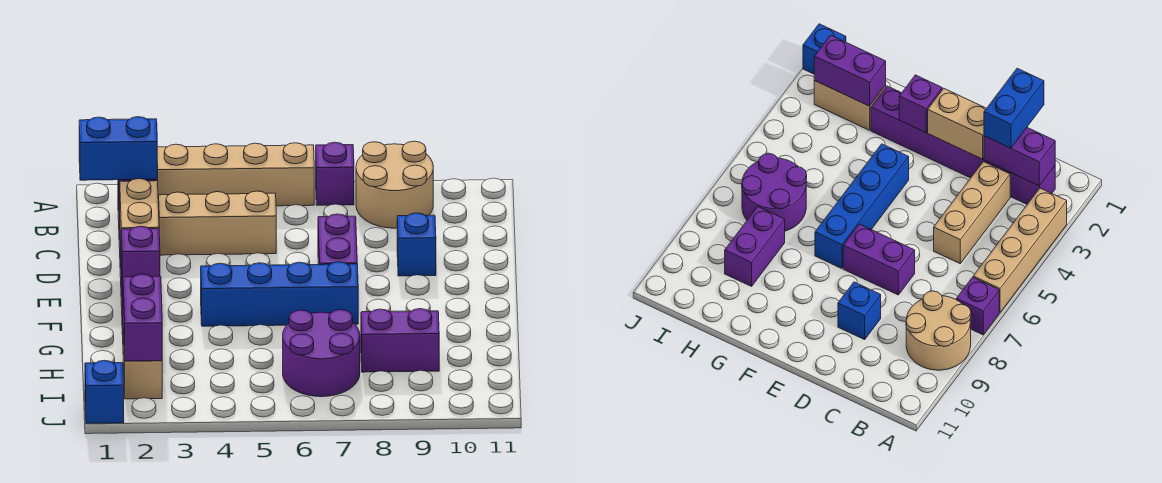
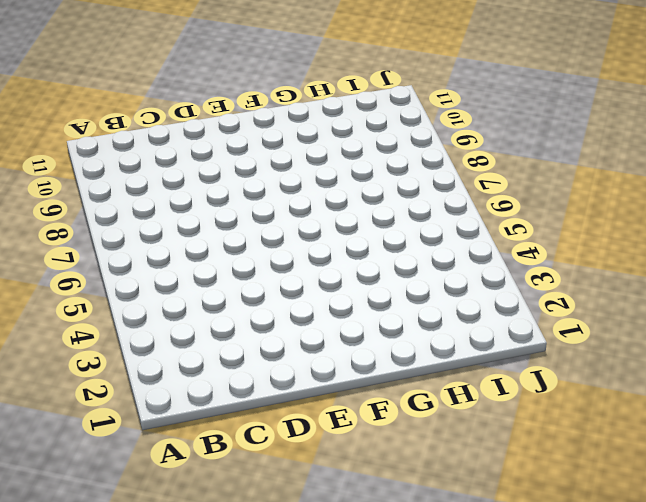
none -> tan brick A3:A6 level 1
none -> purple brick A7 level 1
none -> tan round brick A8:B9 level 1

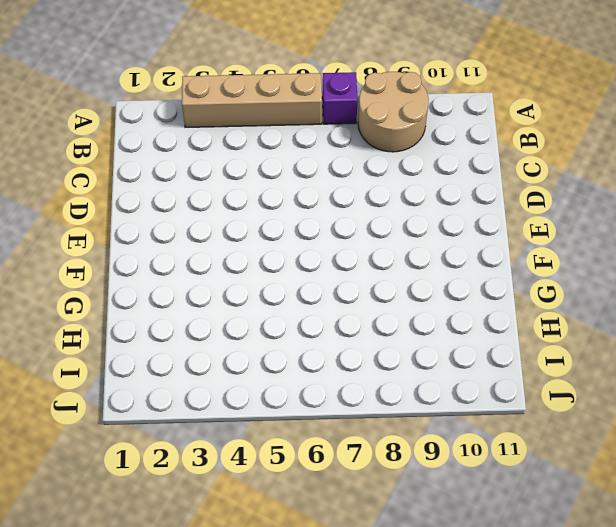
none -> purple brick B2:G2 level 1
none -> tan brick C3:C5 level 1
none -> purple brick D7:E7 level 1

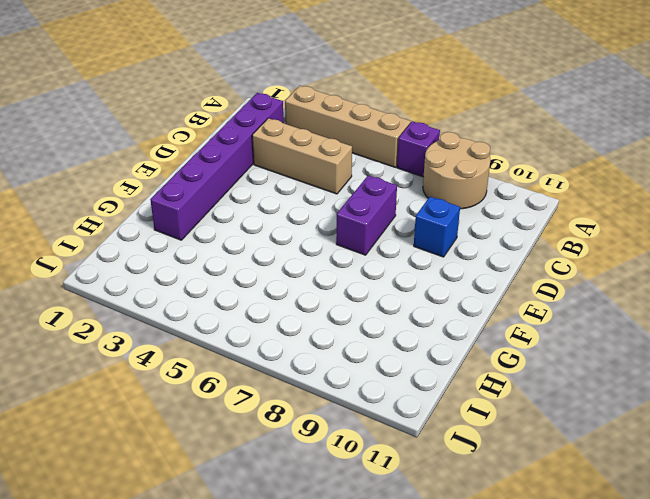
none -> blue brick F4:F7 level 1
none -> tan brick H2:I2 level 1
none -> purple round brick H6:I7 level 1

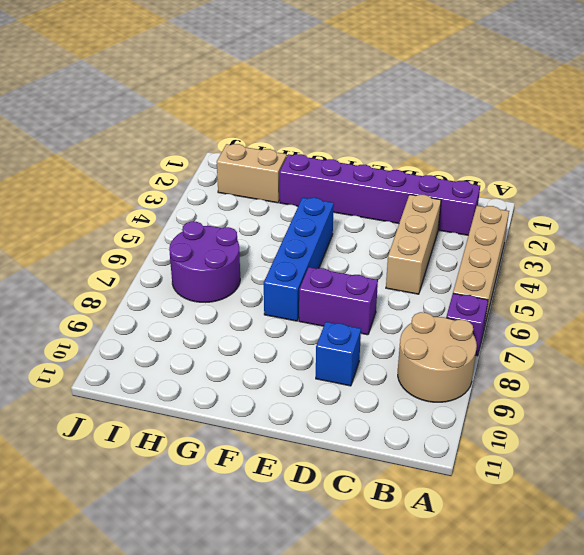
none -> purple brick H8:H9 level 1
none -> blue brick J1 level 1
none -> purple brick B2:C2 level 2

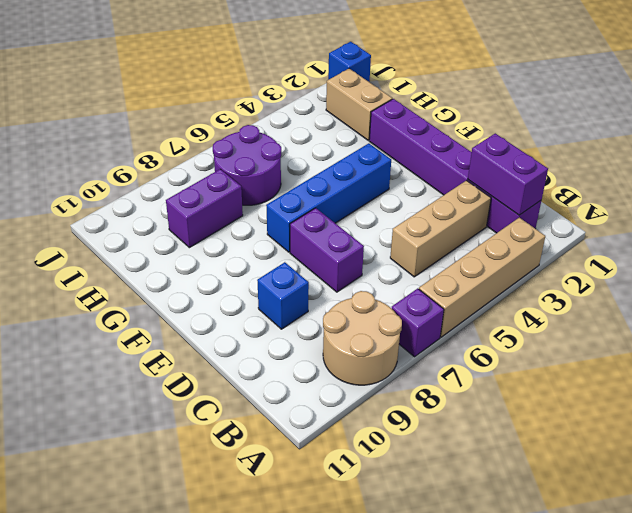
none -> tan brick D2:E2 level 2
none -> purple brick F2 level 2
none -> purple brick H2:I2 level 2

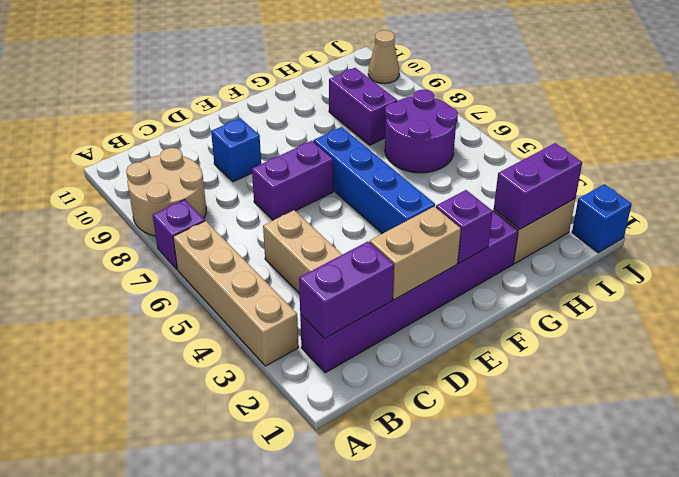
tan cone J10 level 1 -> none
none -> blue brick C1:C2 level 3

